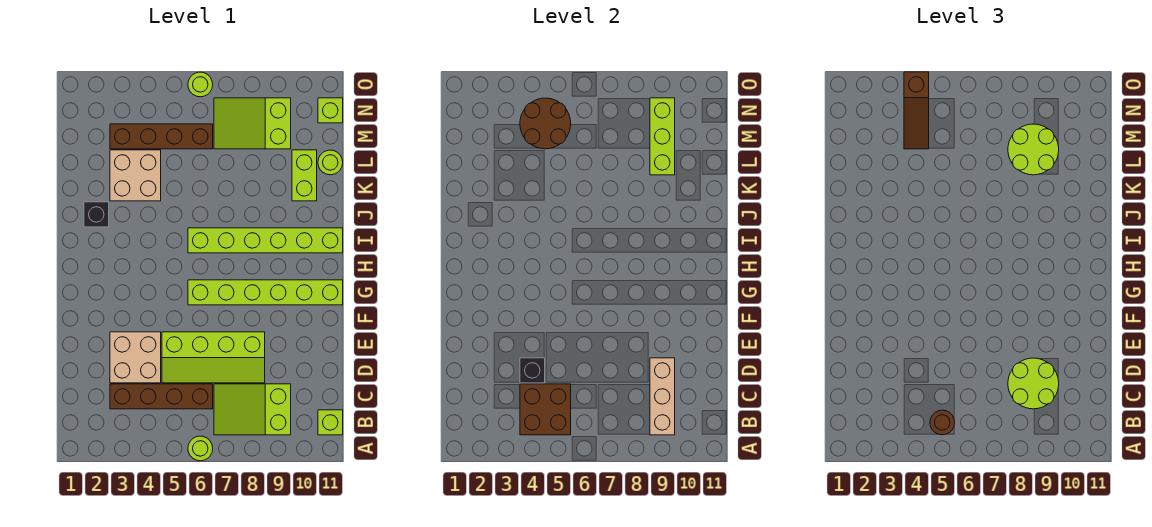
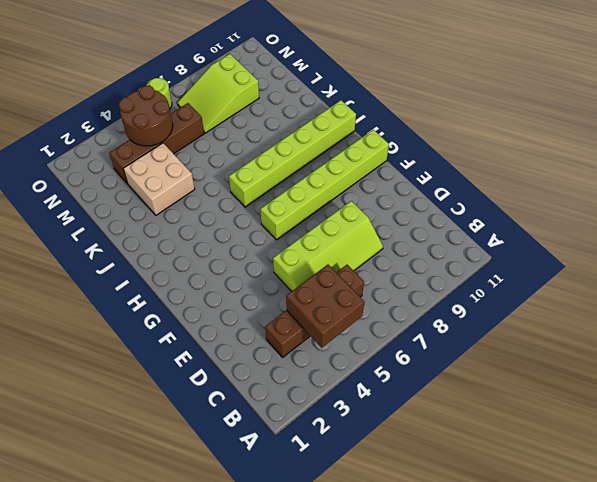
none -> lime round brick A6 level 1
none -> lime slope B7:C9 level 1 top 9
none -> lime brick B11 level 1

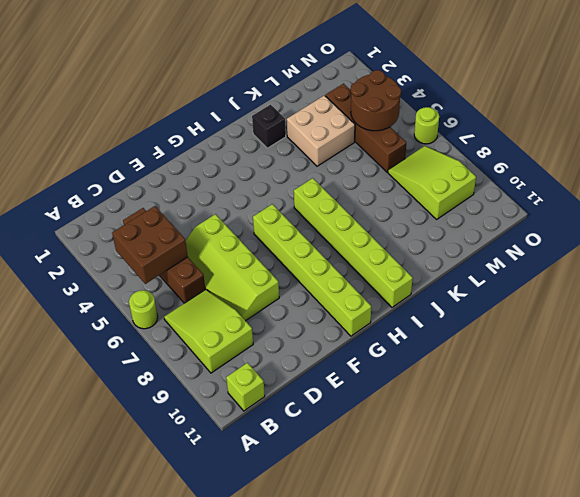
none -> tan brick D3:E4 level 1
none -> lime brick K10:L10 level 1
none -> lime round brick L11 level 1

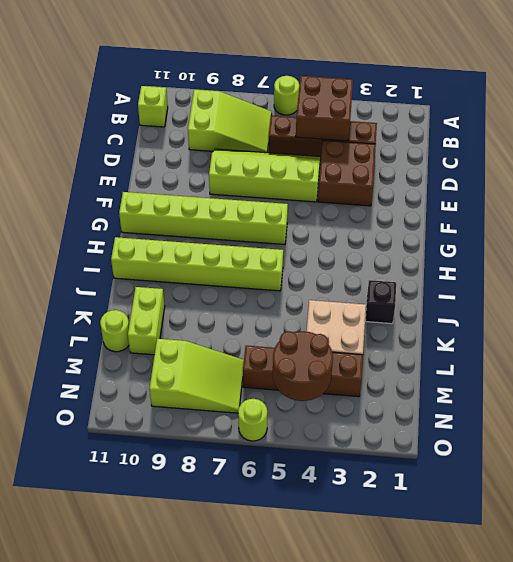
brown brick D3:E4 level 1 -> tan brick D3:E4 level 1
none -> lime brick N11 level 1
none -> tan brick B9:D9 level 2
none -> black brick D4 level 2

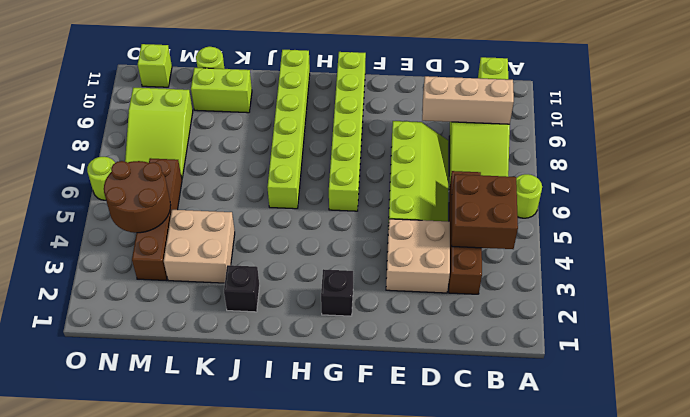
black brick G2 level 1 -> black brick D4 level 2
none -> lime brick L9:N9 level 2
none -> brown round brick B5 level 3
none -> lime round brick C8:D9 level 3

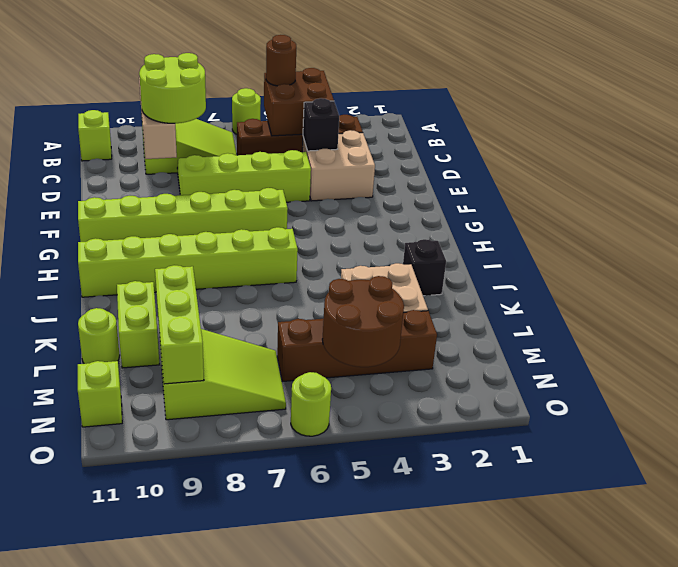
none -> lime round brick L8:M9 level 3
none -> brown slope M4:O4 level 3 top O

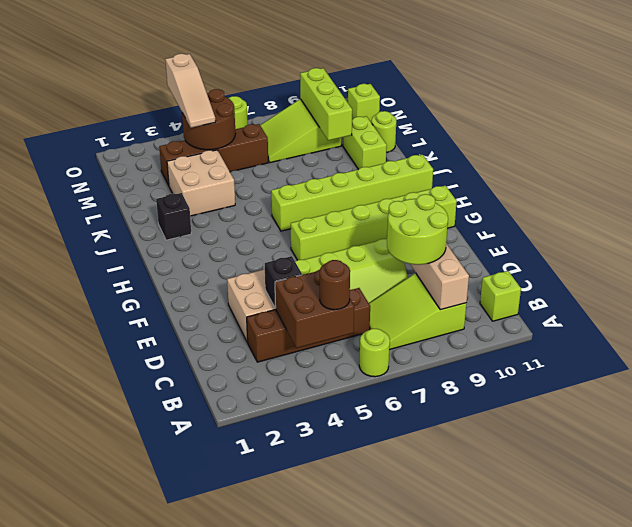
tan slope M4:O4 level 3 top O -> brown slope M4:O4 level 3 top O
none -> lime round brick L8:M9 level 3

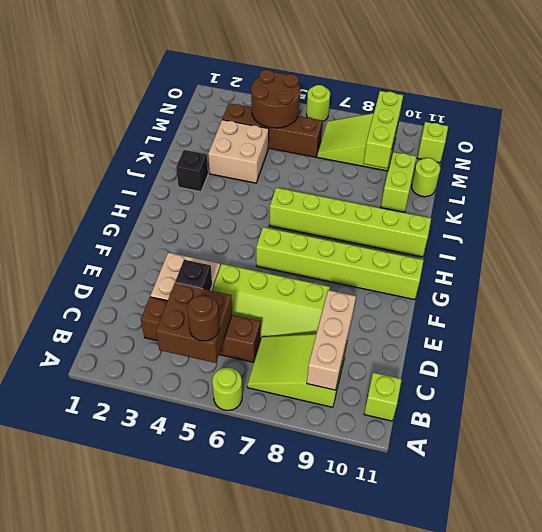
none -> lime round brick C8:D9 level 3
none -> lime round brick L8:M9 level 3
none -> brown slope M4:O4 level 3 top O

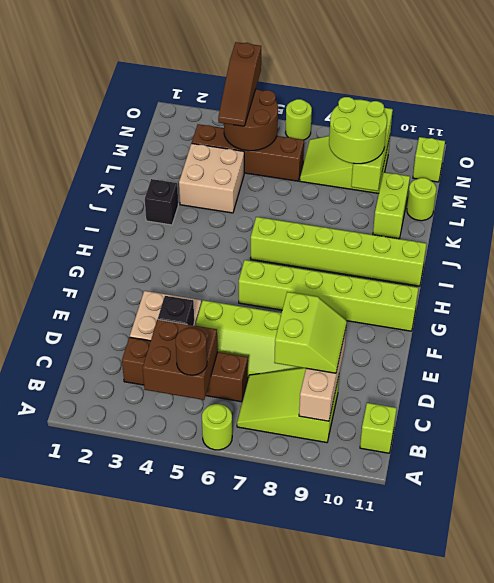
lime slope C8:D9 level 3 top 8 -> lime round brick C8:D9 level 3

